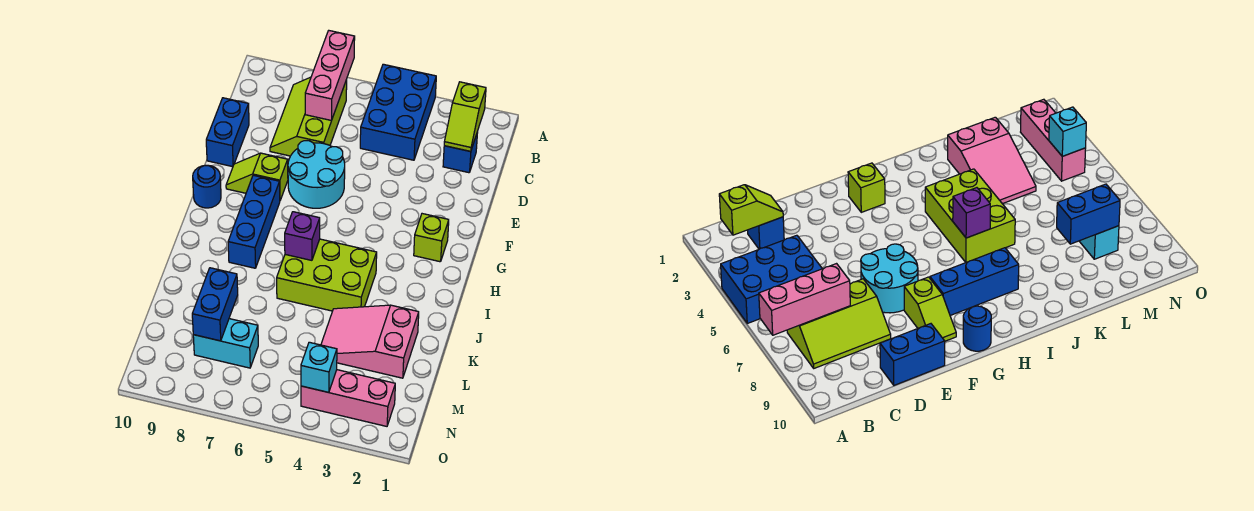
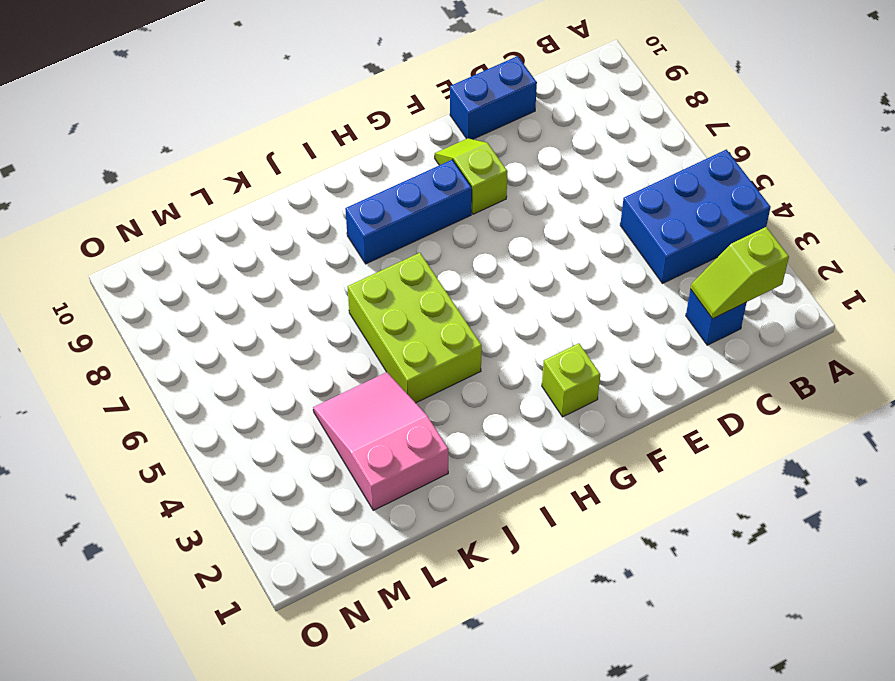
none -> lime slope B7:D8 level 1 top 7
none -> cyan round brick E6:F7 level 1
none -> blue round brick G10 level 1

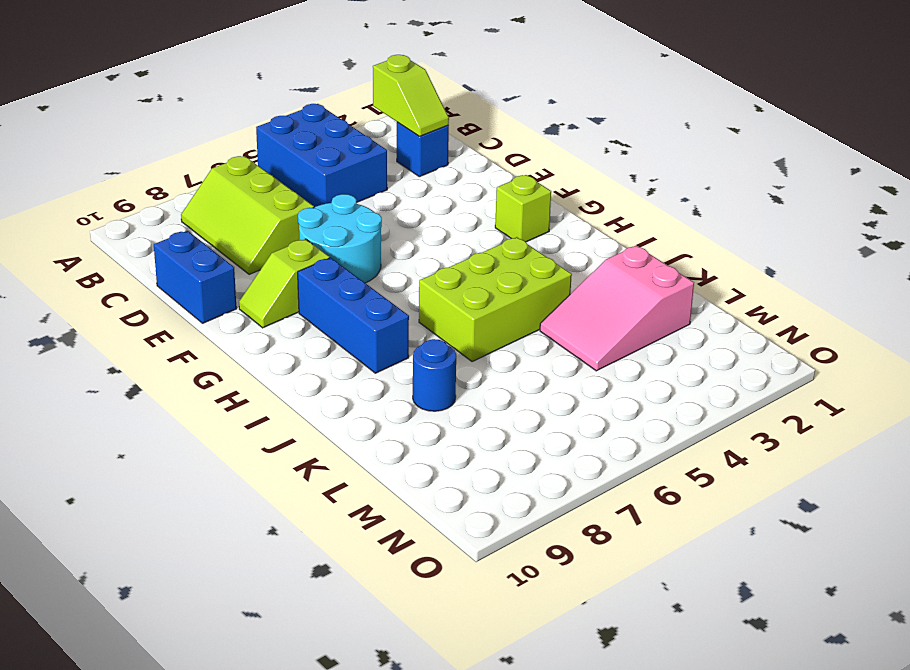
blue round brick K8 level 1 -> blue round brick G10 level 1
none -> cyan brick M7:M8 level 1
none -> pink brick N2:N4 level 1
none -> pink brick A7:C7 level 2

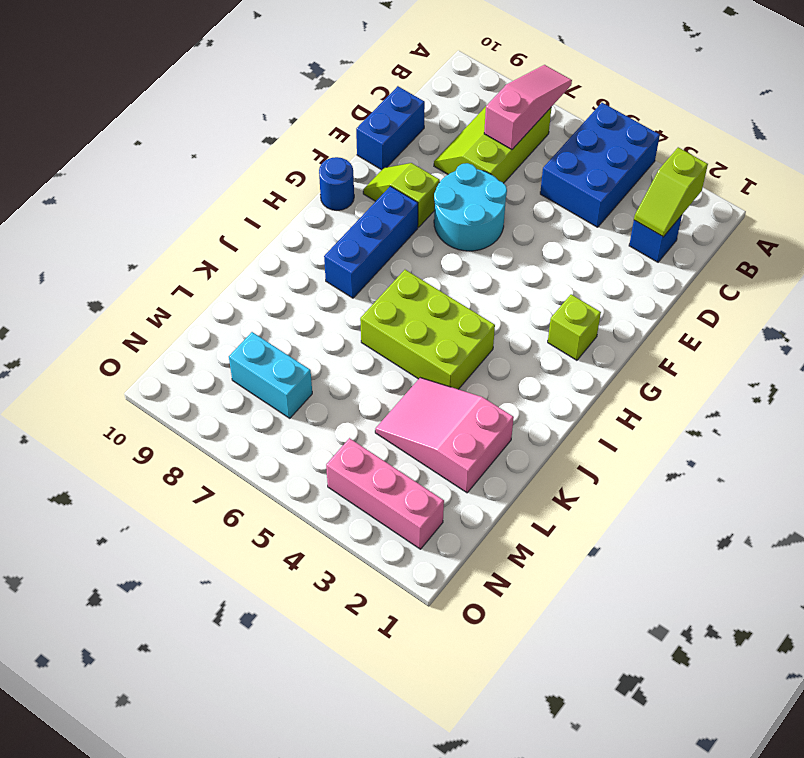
pink slope A7:C7 level 2 top C -> pink brick A7:C7 level 2
none -> purple brick I6 level 2
none -> blue brick L8:M8 level 2
none -> cyan brick N4 level 2

